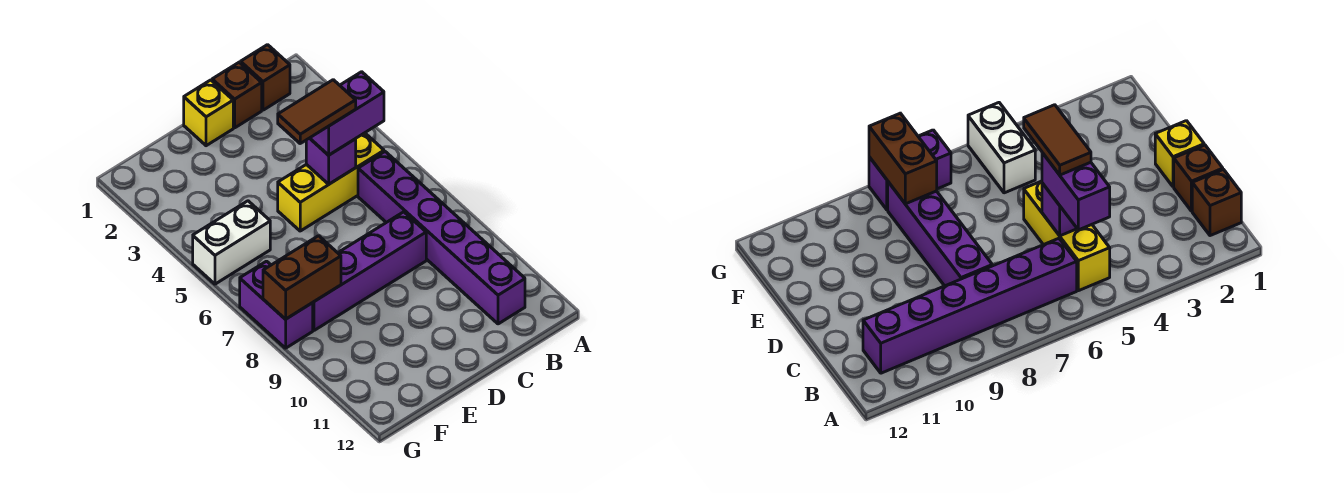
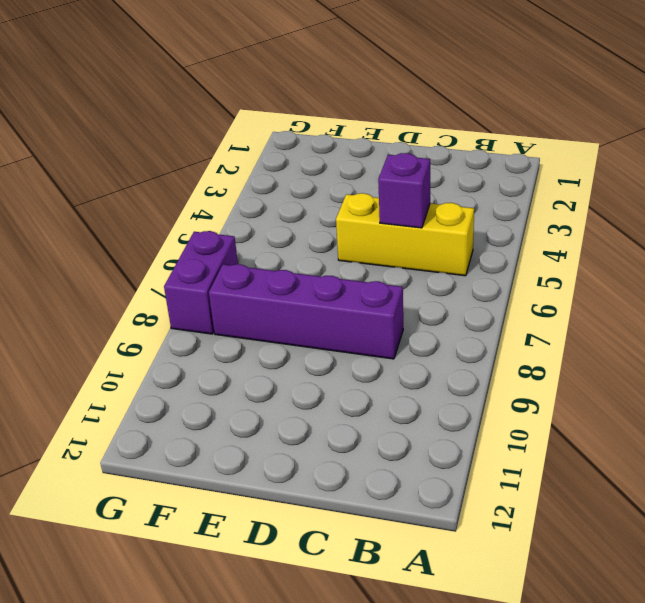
none -> brown brick B1 level 1
none -> purple brick B6:B11 level 1
none -> brown brick C1 level 1

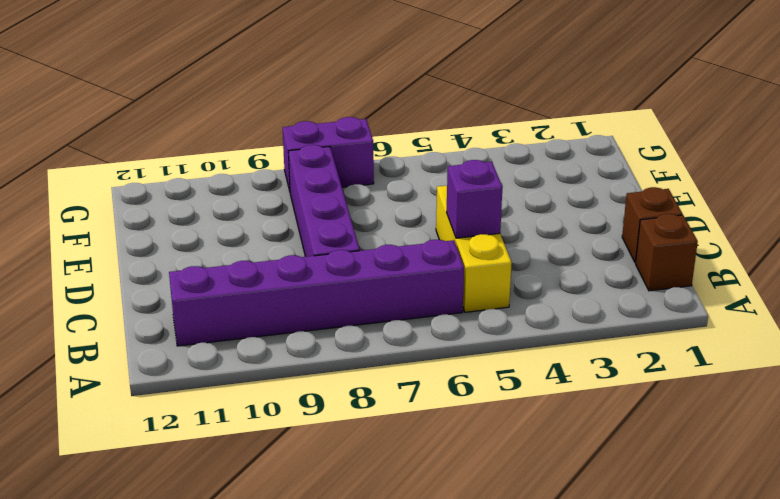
none -> yellow brick D1 level 1
none -> white brick F5:G5 level 1
none -> brown brick F8:G8 level 2

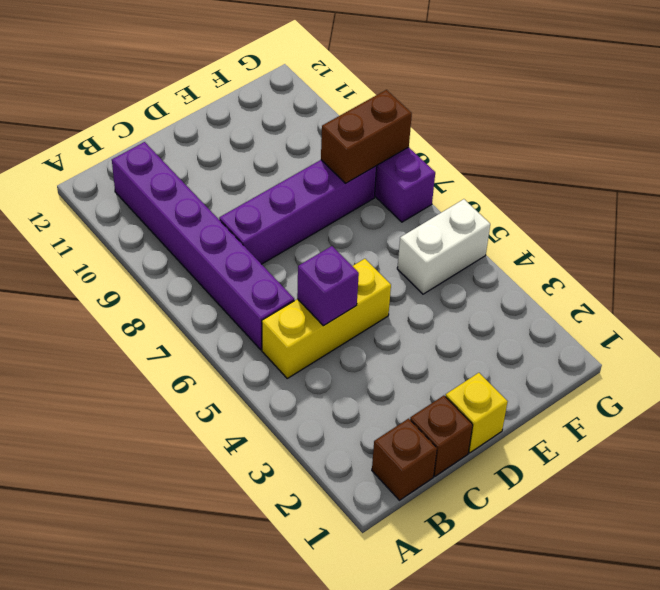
none -> purple brick B5:C5 level 3
none -> brown tile C5:D5 level 4

